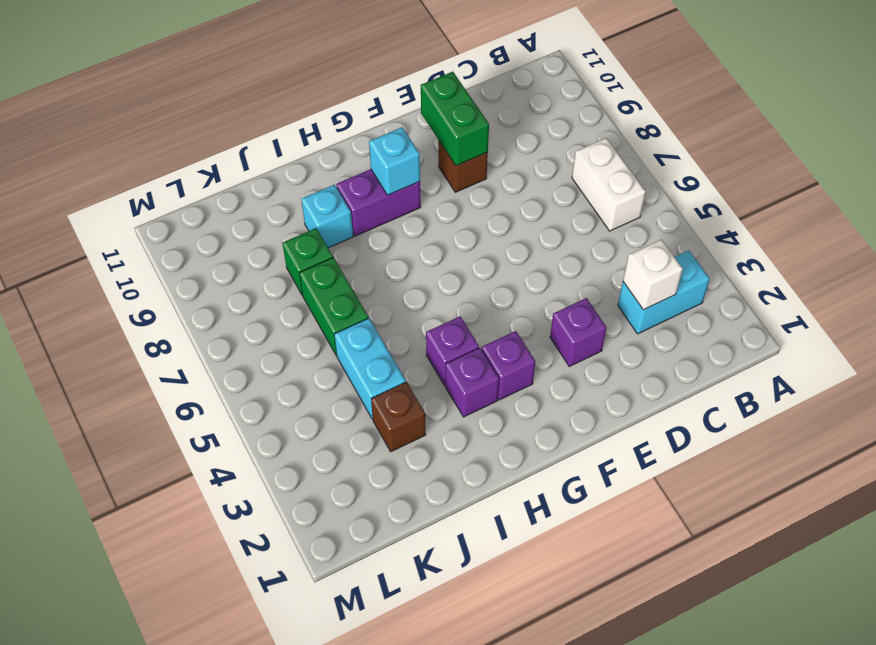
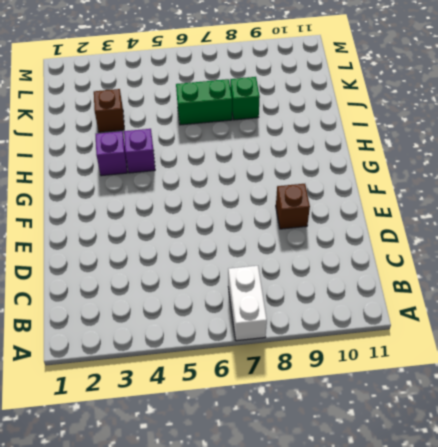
white brick A7:B7 level 1 -> white brick B6:B7 level 1
none -> cyan brick B3:C3 level 1
none -> purple brick E3 level 1
none -> purple brick G3 level 1

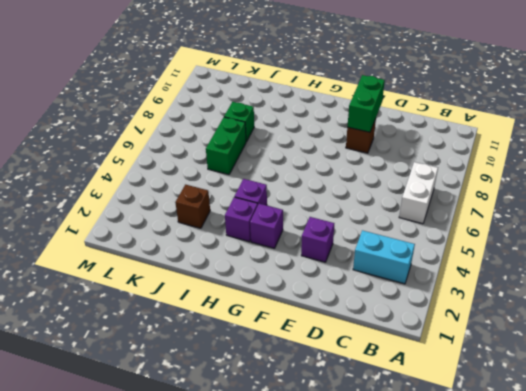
none -> purple brick G9:H9 level 1
none -> cyan brick I9 level 1
none -> cyan brick J4:J5 level 1

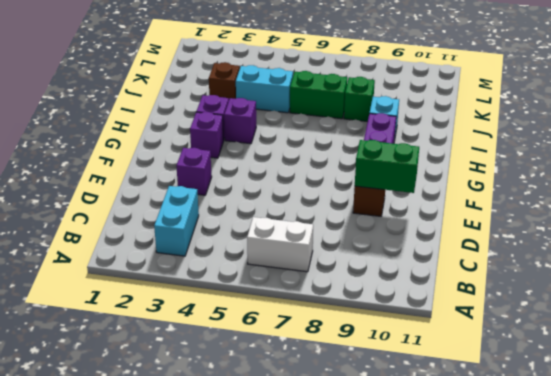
none -> white brick C3 level 2
none -> cyan brick G9 level 2

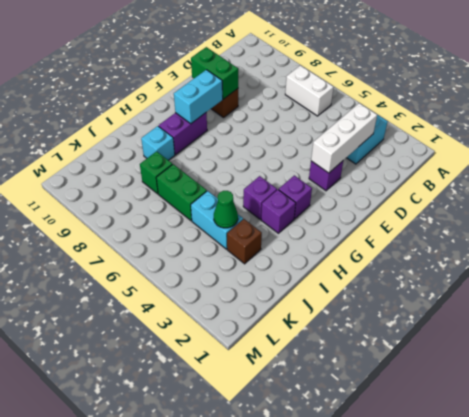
white brick C3:E3 level 2 -> white brick C3 level 2
cyan brick F9:G9 level 2 -> cyan brick G9 level 2
green cone J4 level 2 -> none

